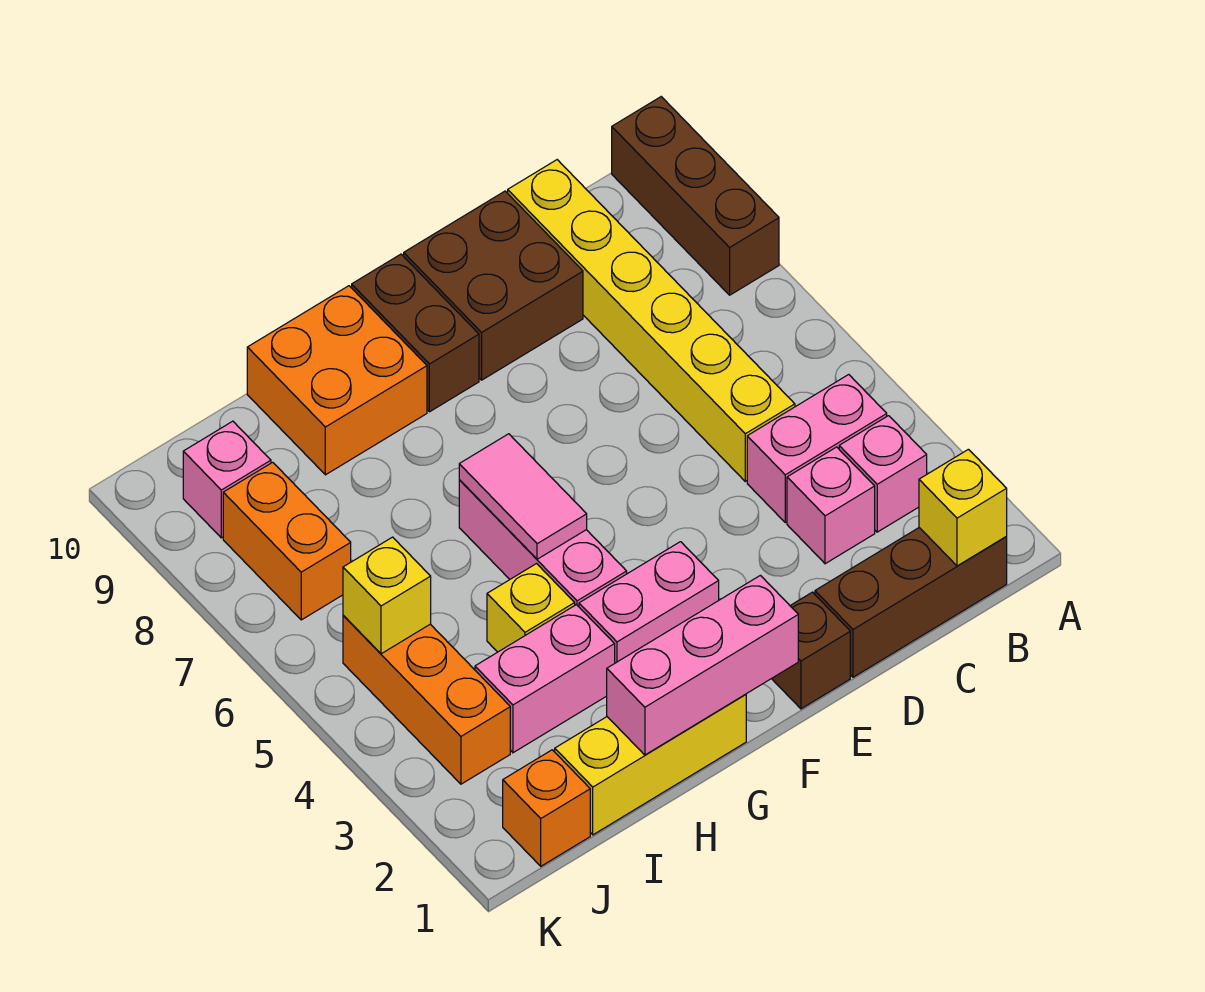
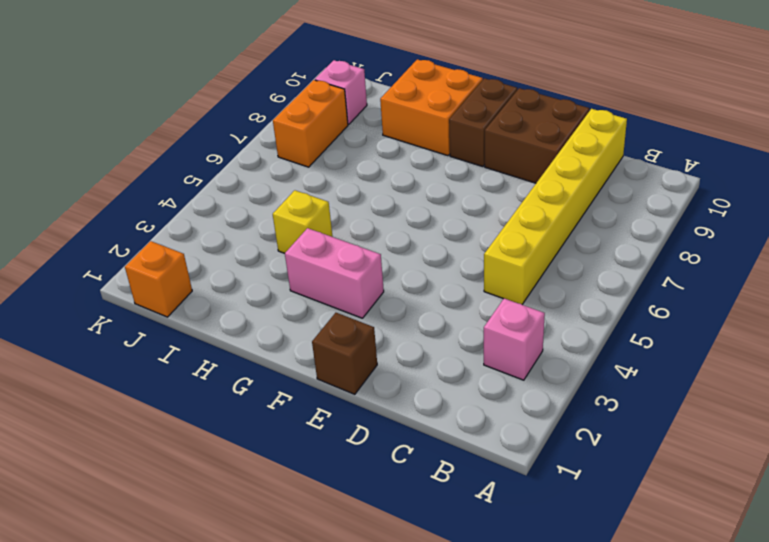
none -> brown brick A8:A10 level 1
none -> brown brick B1:D1 level 1
none -> pink brick B4:C4 level 1

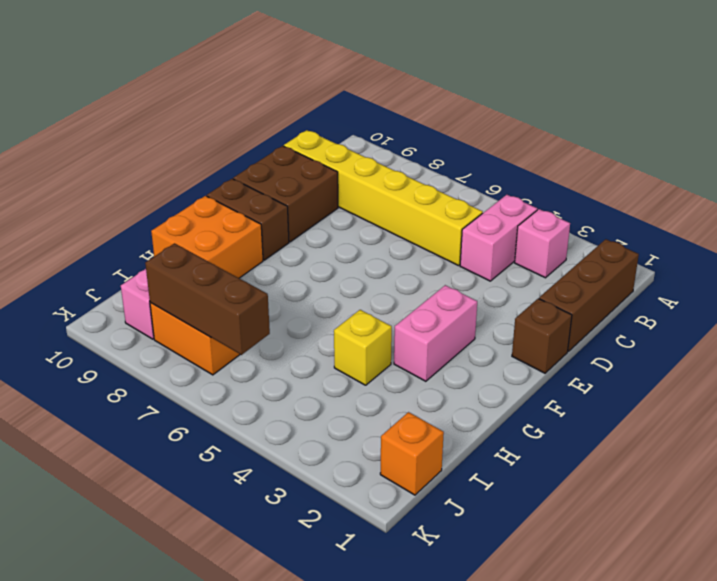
brown brick J6:J8 level 2 -> brown brick A8:A10 level 1
none -> pink brick C3 level 1
none -> yellow brick G1:I1 level 1
none -> pink brick G4:G6 level 1

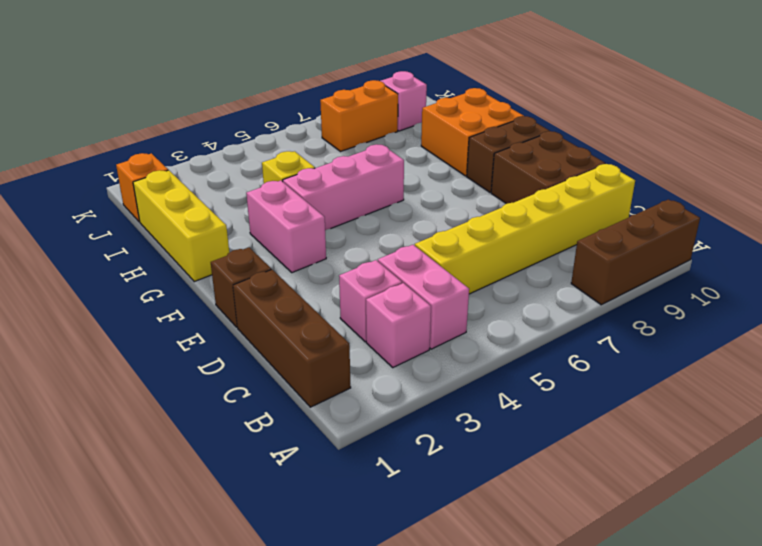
none -> pink brick H3:I3 level 1
none -> orange brick J3:J5 level 1
none -> yellow brick B1 level 2

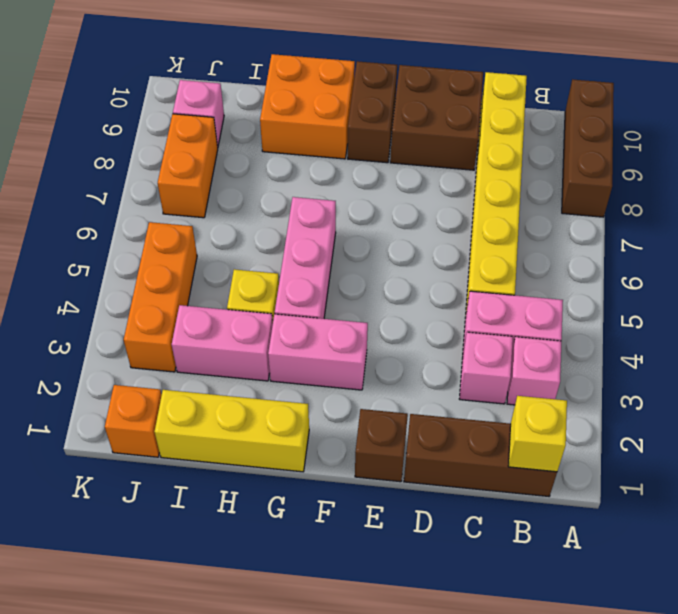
none -> pink brick F1:H1 level 2
none -> pink tile G5:G6 level 2
none -> yellow brick J5 level 2

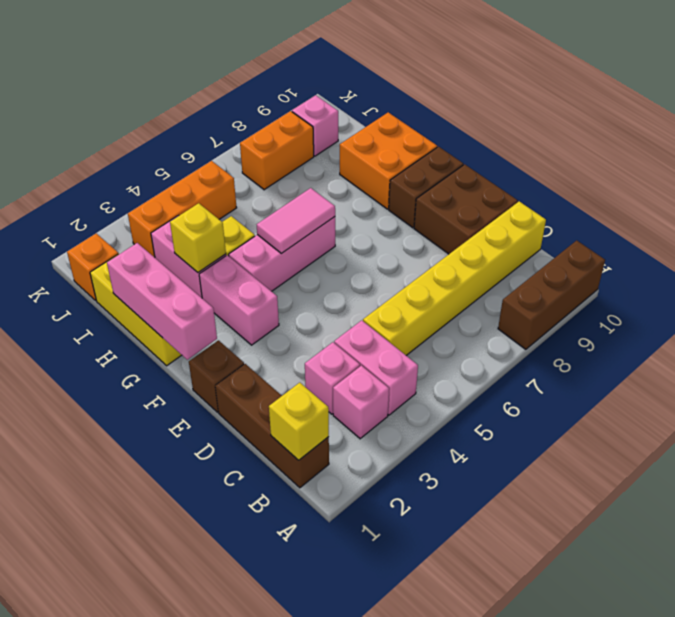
yellow brick H3 level 2 -> yellow brick J5 level 2

